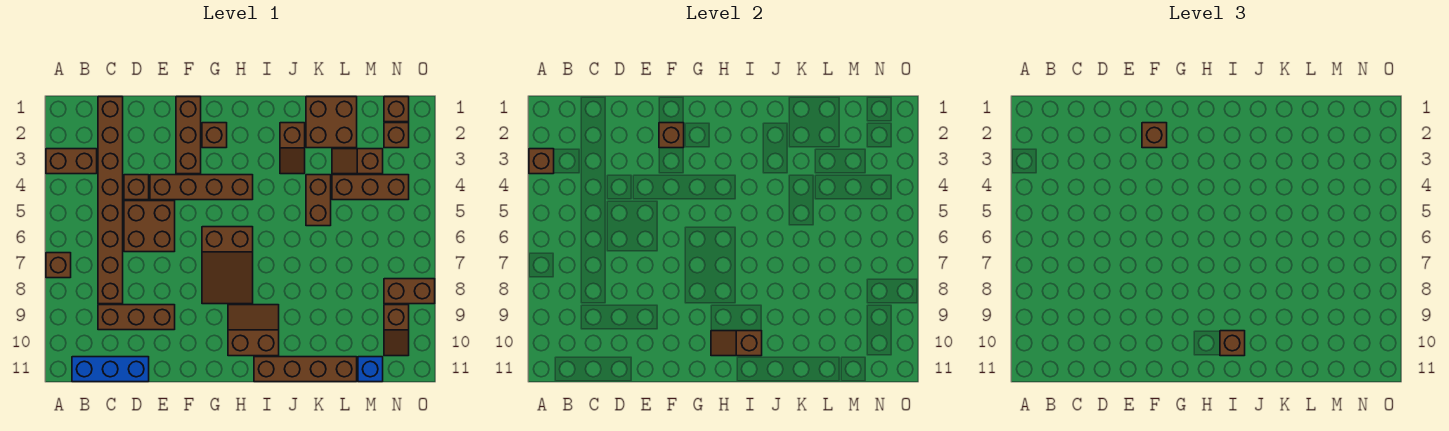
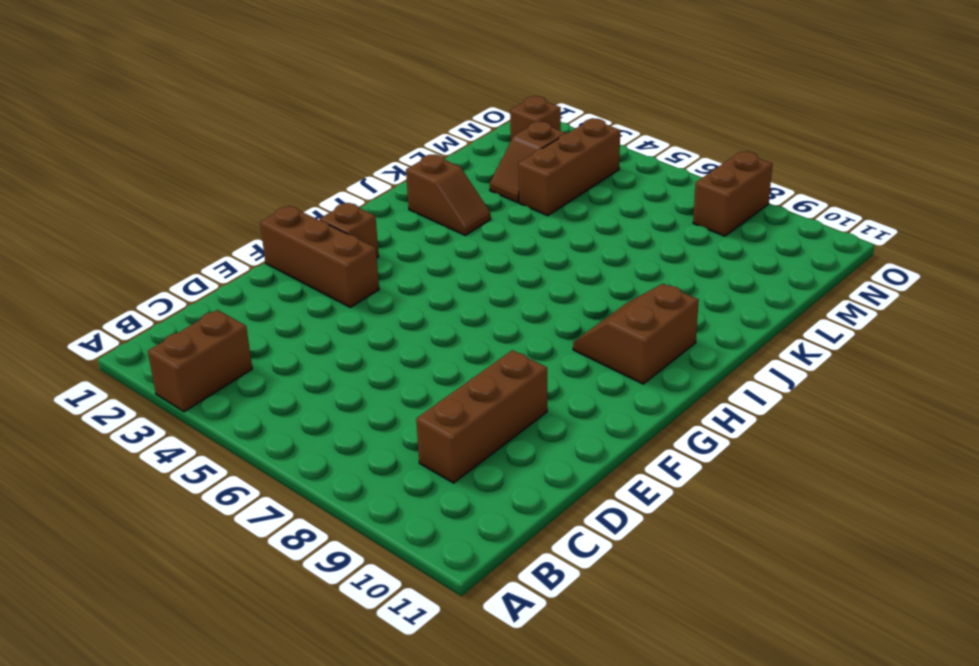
none -> brown brick A7 level 1
none -> blue brick B11:D11 level 1
none -> brown brick C1:C8 level 1

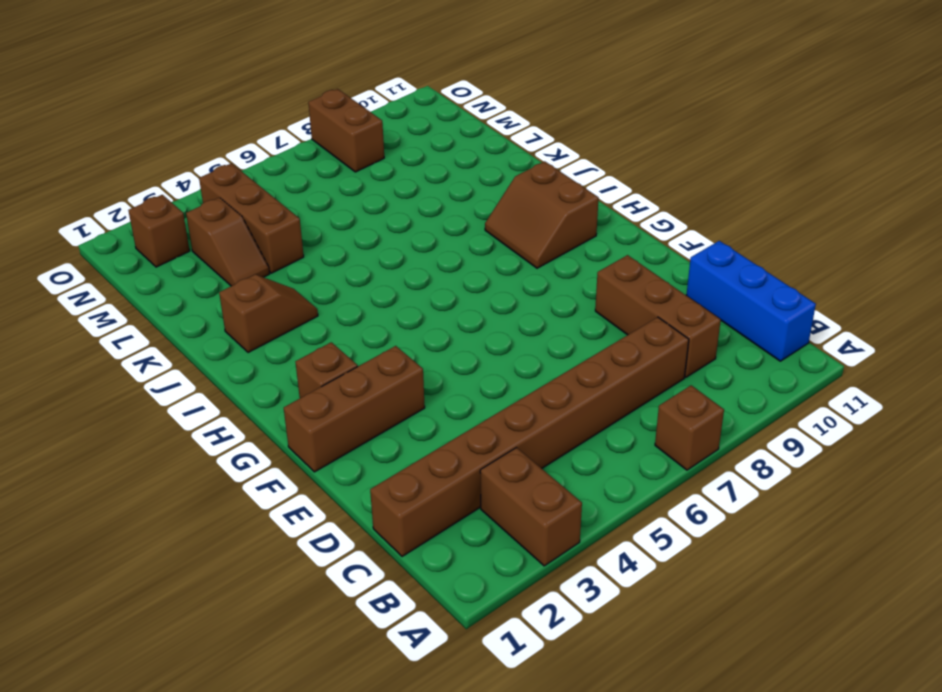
none -> brown brick D4 level 1
none -> brown brick D5:E6 level 1
none -> brown brick E4:H4 level 1

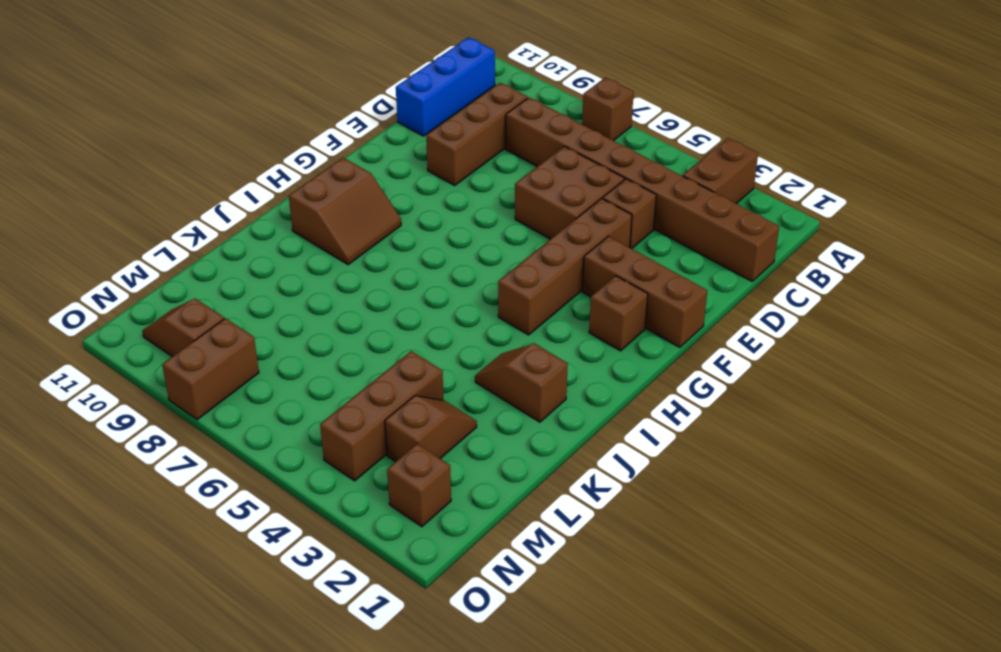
none -> brown slope G6:H8 level 1 top 6
none -> brown brick I11:L11 level 1
none -> brown brick K1:L2 level 1

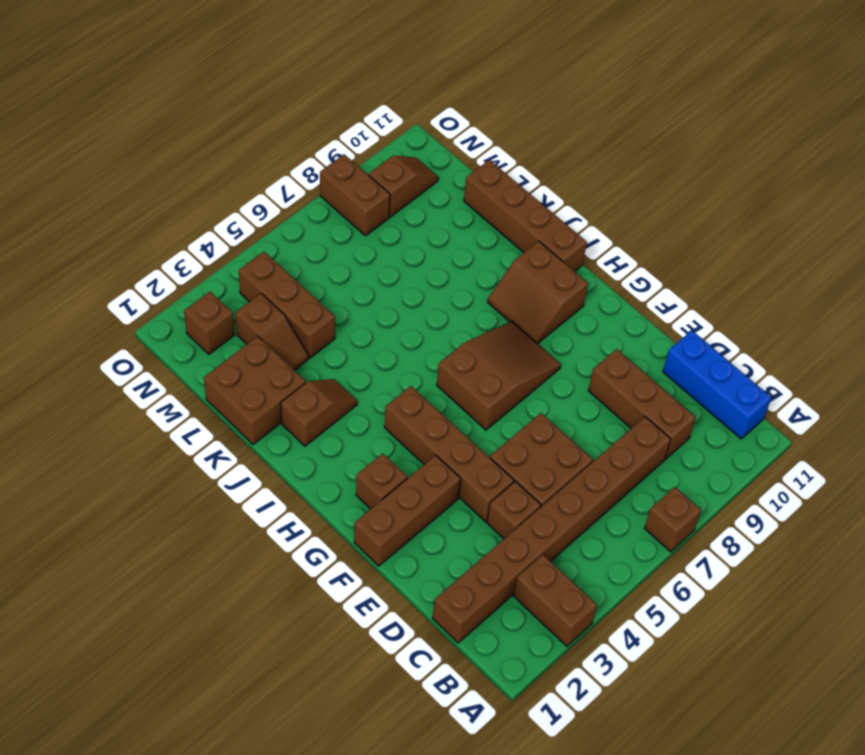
none -> brown brick K4:K5 level 1
none -> blue brick M11 level 1
none -> brown brick N1 level 1

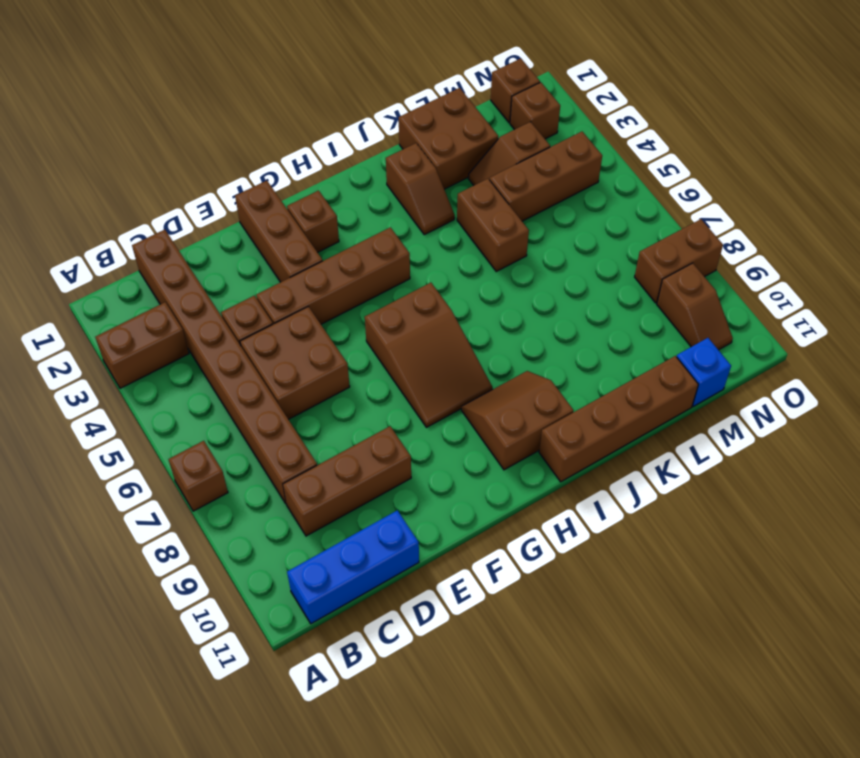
none -> brown brick A3 level 2
none -> brown brick F2 level 2
none -> brown slope H10:I10 level 2 top I

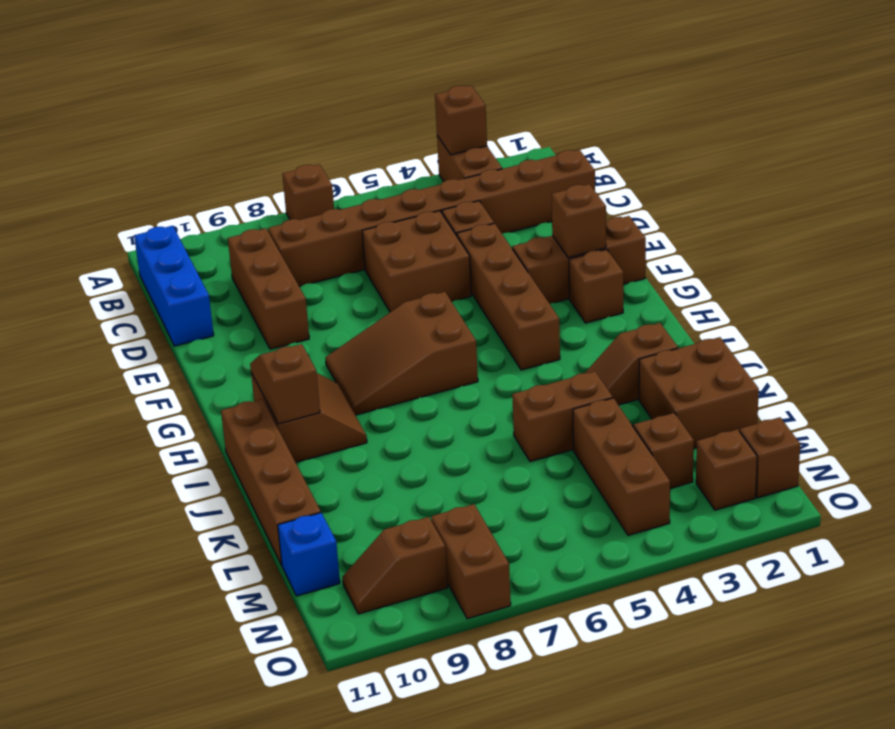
none -> brown brick F2 level 3
none -> brown brick I10 level 3

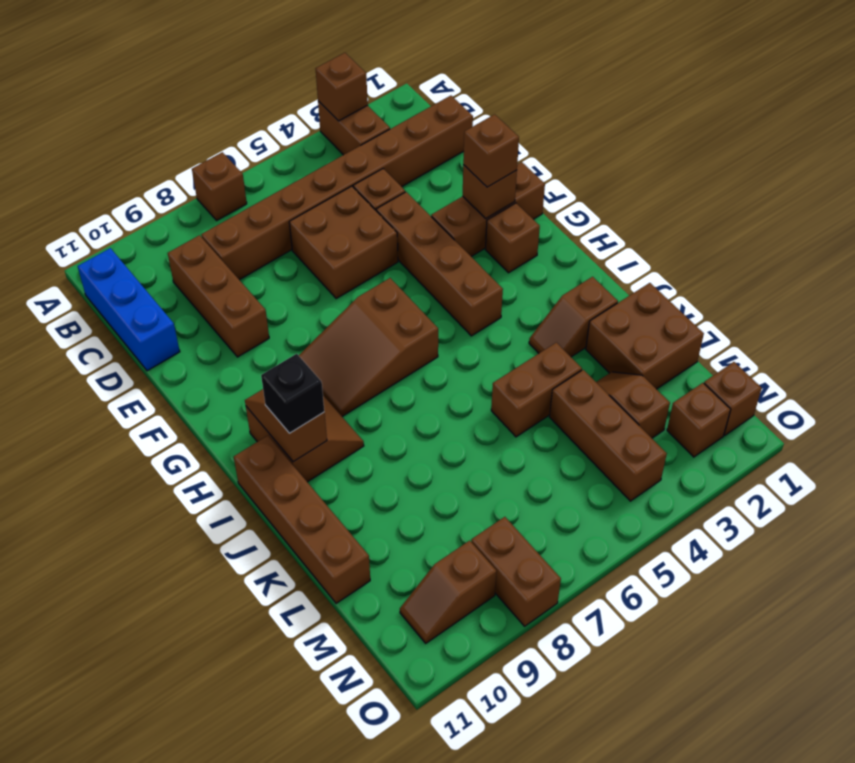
black brick I10 level 3 -> brown brick I10 level 3
none -> blue brick M11 level 1

